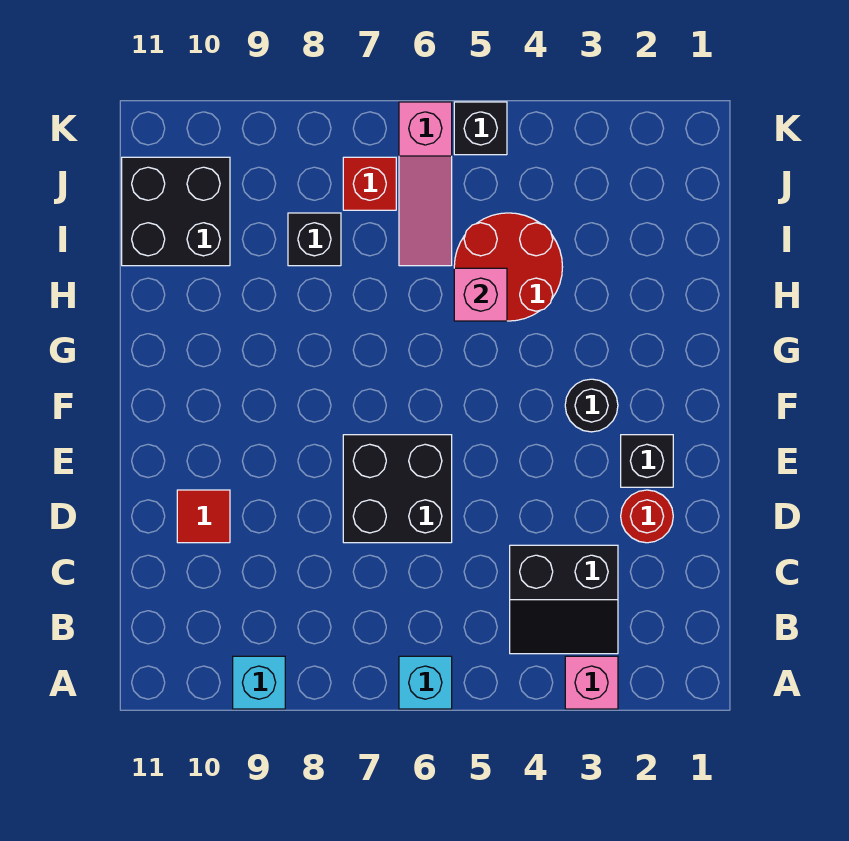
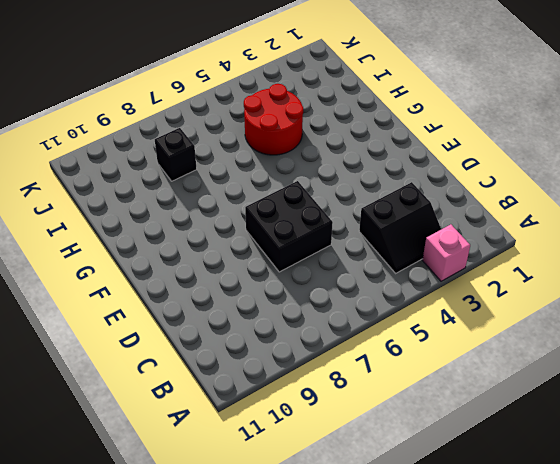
none -> cyan brick A6 level 1
none -> cyan brick A9 level 1
none -> red round brick D2 level 1

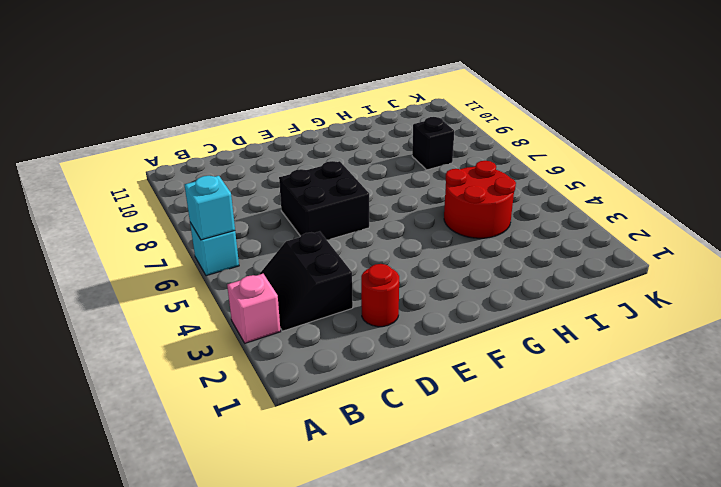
cyan brick A6 level 2 -> cyan brick A9 level 1
none -> red tile D10 level 1
none -> black brick E2 level 1
none -> black round brick F3 level 1

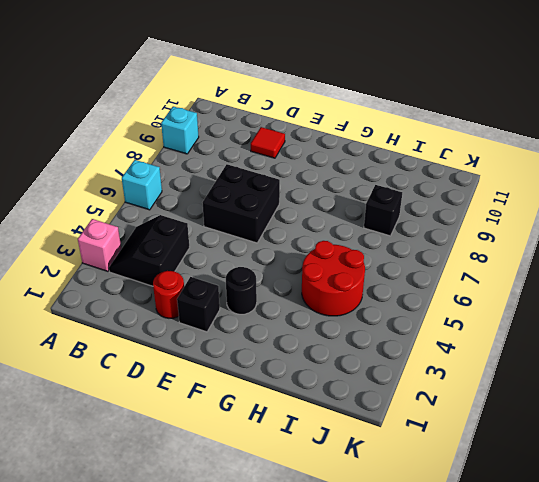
none -> pink slope I6:K6 level 1 top K
none -> black brick I10:J11 level 1
none -> red brick J7 level 1

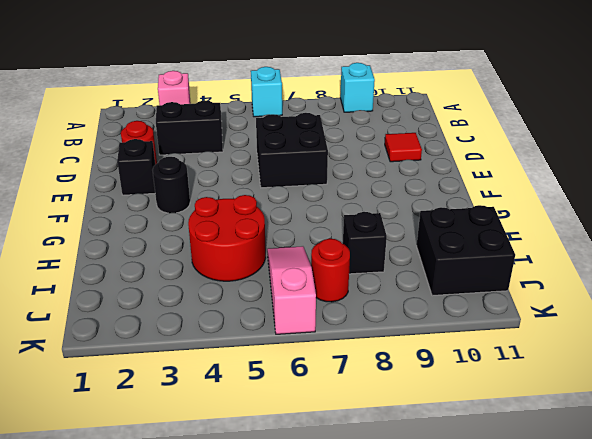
red round brick J7 level 1 -> red brick J7 level 1
none -> black brick K5 level 1
none -> pink brick H5 level 2

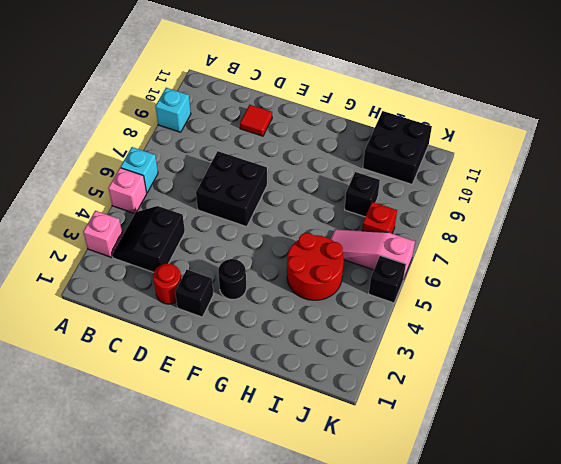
pink brick A5 level 1 -> pink brick H5 level 2

